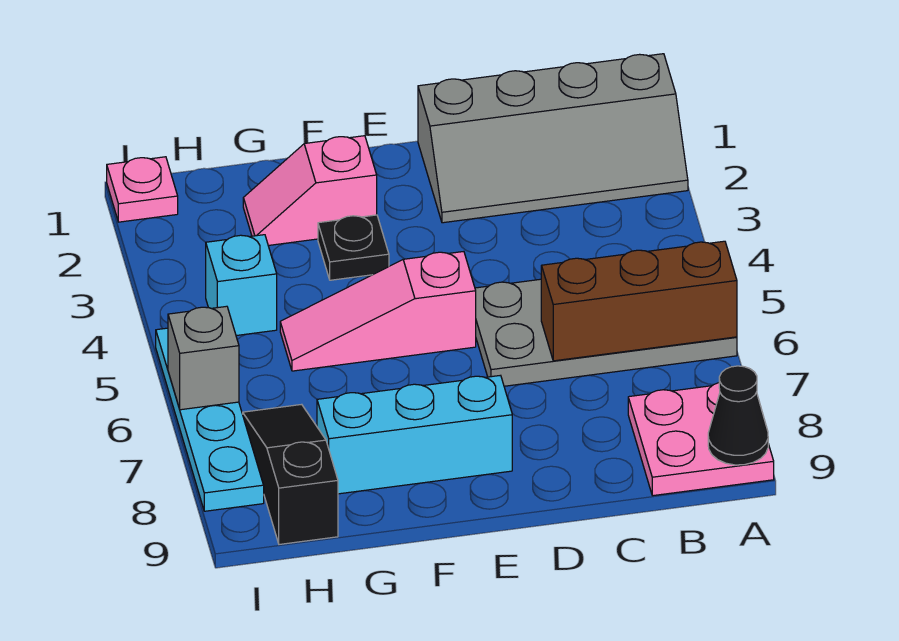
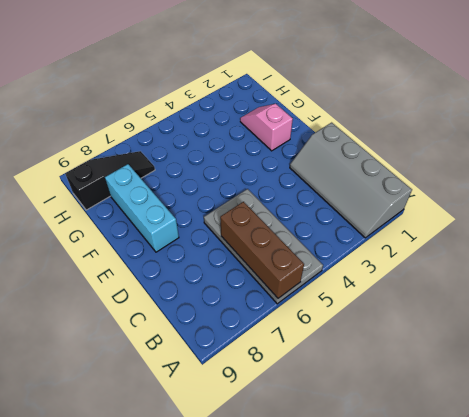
none -> pink plate A8:B9 level 1
none -> pink slope E5:G5 level 1 top E
none -> black plate F3 level 1

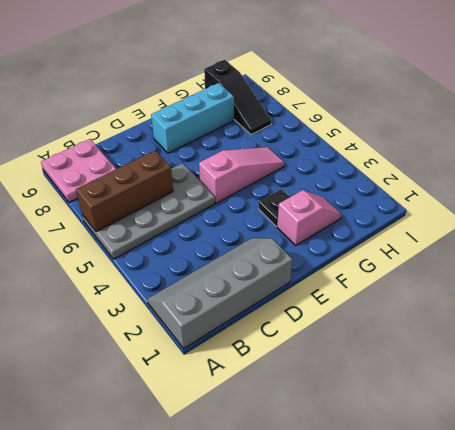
none -> cyan brick H4 level 1
none -> pink plate I1 level 1
none -> cyan plate I5:I8 level 1

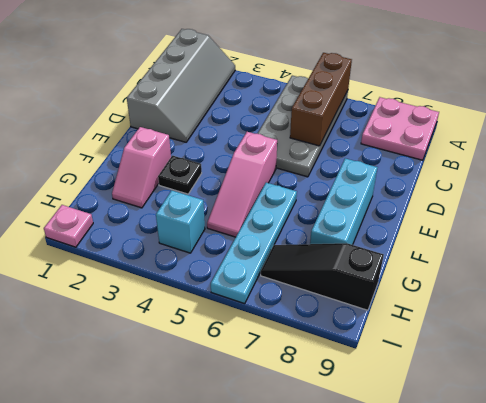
cyan plate F6:I6 level 1 -> cyan plate I5:I8 level 1
none -> black cone A9 level 2
none -> grey brick I6 level 2

